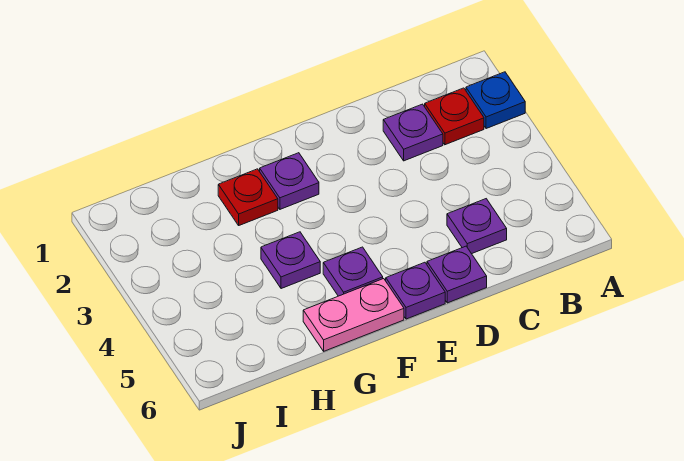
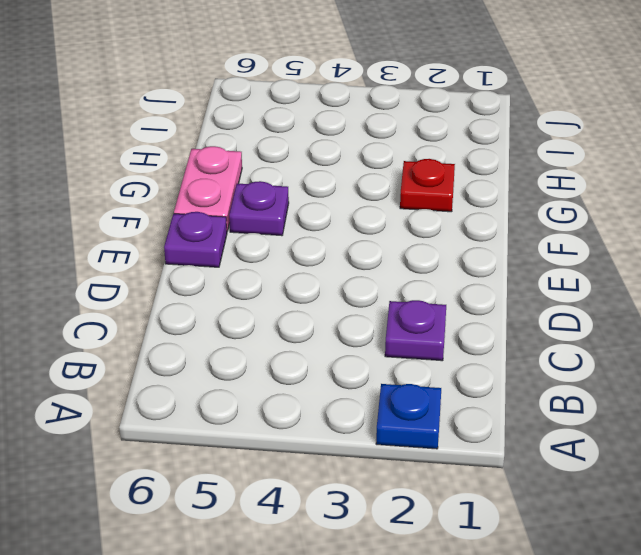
none -> red plate B2 level 1
none -> purple plate C5 level 1

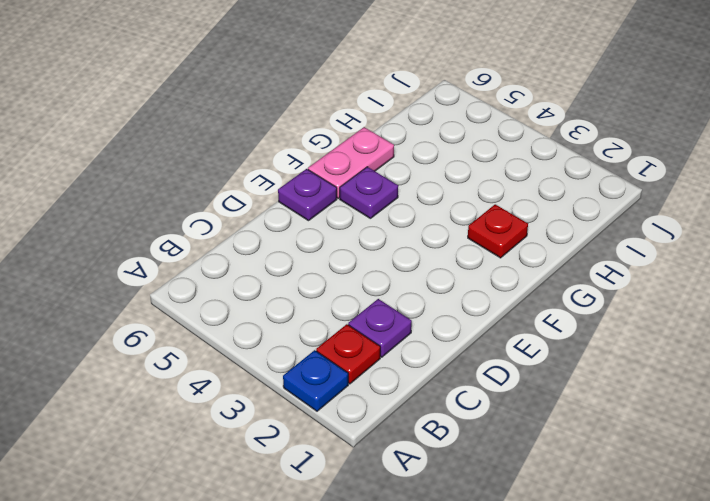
none -> purple plate C5 level 1
none -> purple plate D6 level 1

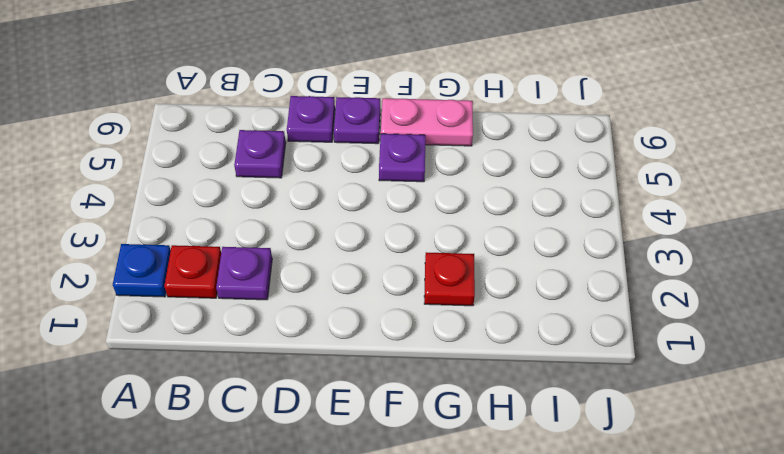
none -> purple plate F2 level 1
none -> purple plate G4 level 1

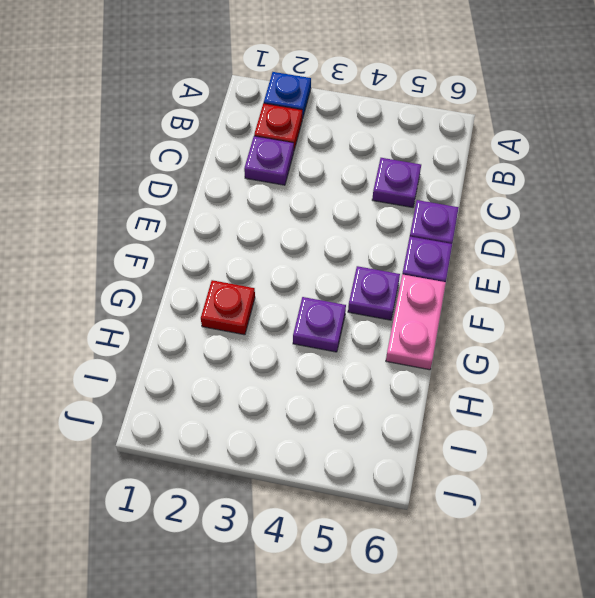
none -> purple plate F2 level 1

